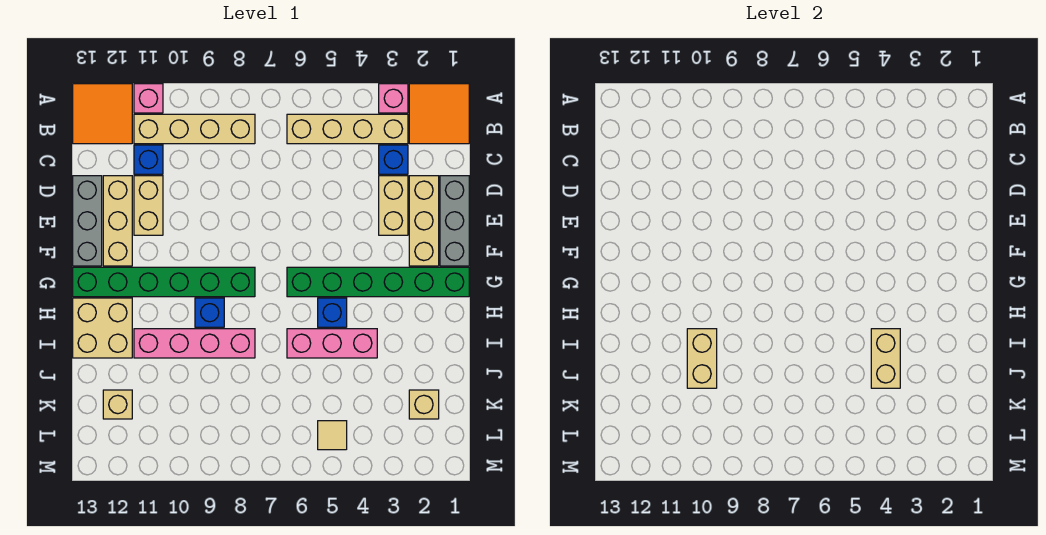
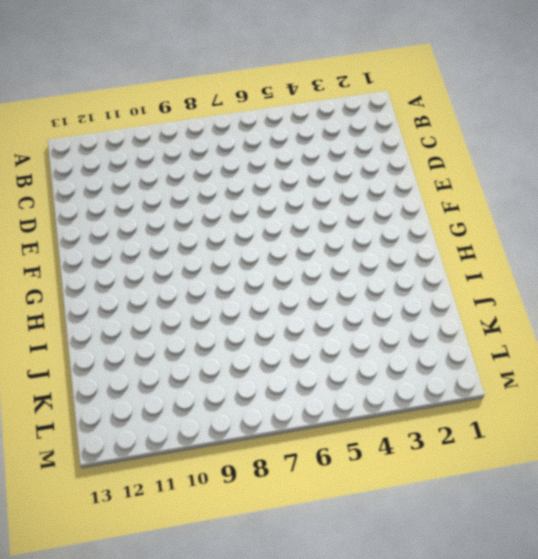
none -> orange tile A1:B2 level 1
none -> pink brick A3 level 1
none -> pink brick A11 level 1

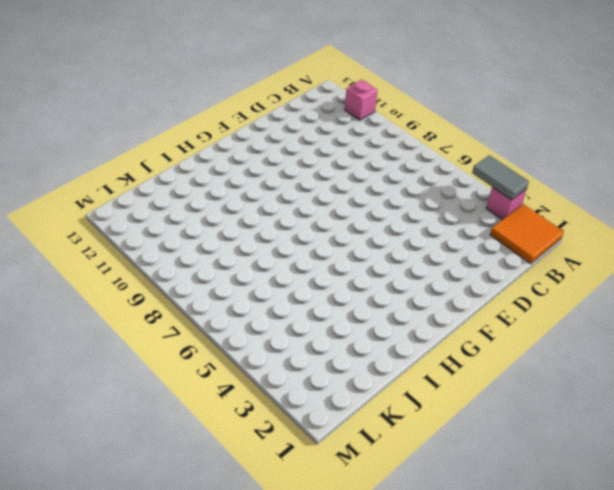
grey tile A3:A4 level 2 -> none
none -> orange tile A12:B13 level 1
none -> tan brick B3:B6 level 1
none -> tan brick B8:B11 level 1

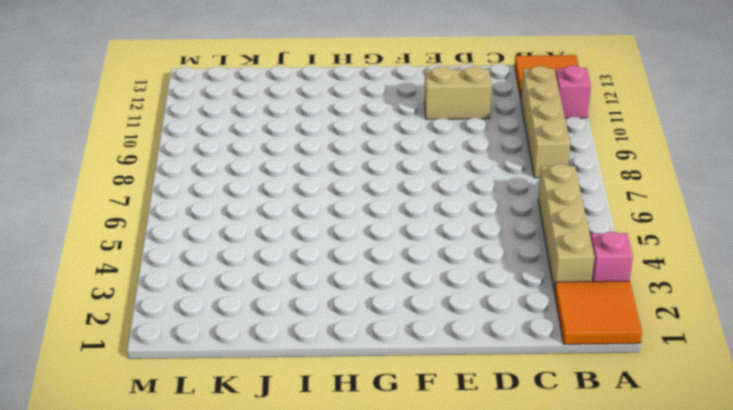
none -> blue brick C3 level 1
none -> blue brick C11 level 1
none -> grey brick D1:F1 level 1

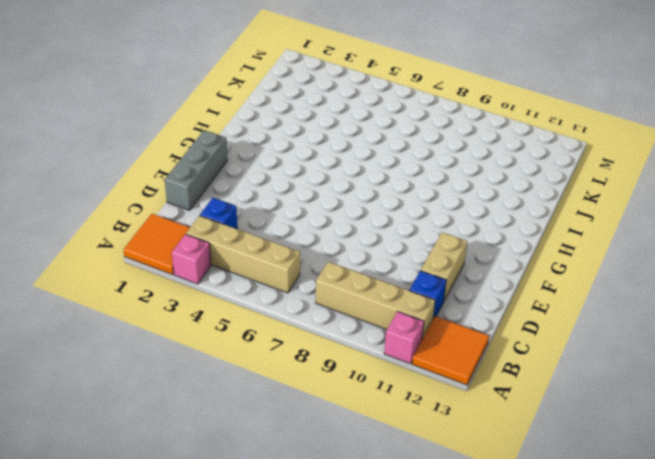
none -> tan brick D2:F2 level 1
none -> tan brick D3:E3 level 1
none -> tan brick D12:F12 level 1

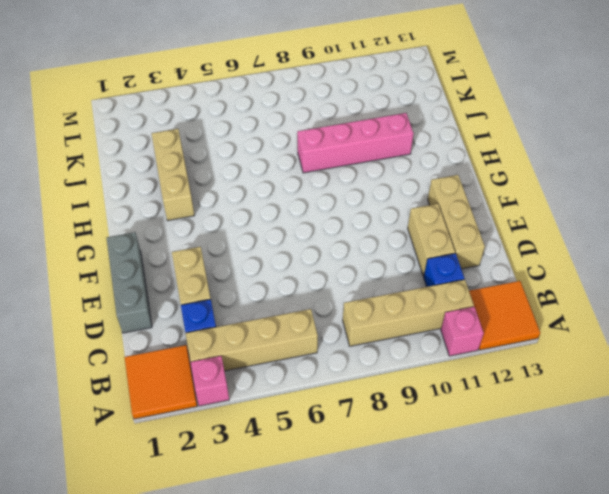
tan brick H3:J3 level 1 -> tan brick D2:F2 level 1
none -> grey brick D13:F13 level 1
none -> green brick G1:G6 level 1
none -> green brick G8:G13 level 1

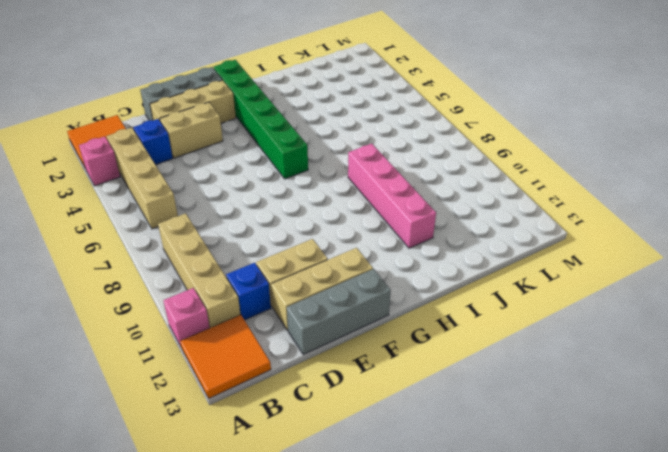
none -> green brick G8:G13 level 1
none -> blue brick H5 level 1
none -> blue brick H9 level 1

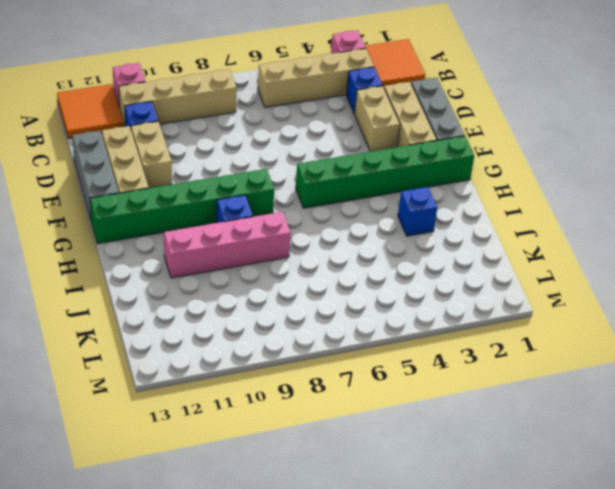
blue brick I3 level 1 -> blue brick H5 level 1
none -> tan brick H12:I13 level 1
none -> pink brick I4:I6 level 1
none -> tan brick K2 level 1

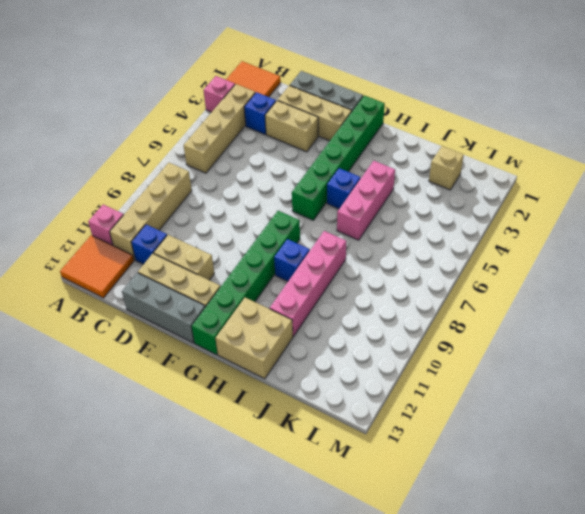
none -> tan brick K12 level 1
none -> tan tile L5 level 1
none -> tan brick I4:J4 level 2

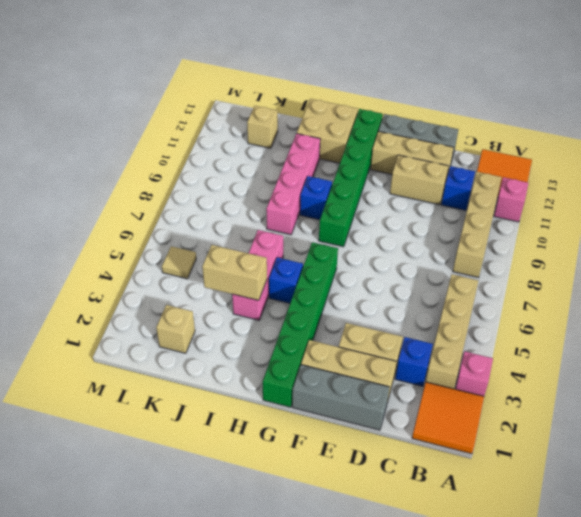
none -> tan brick I10:J10 level 2

